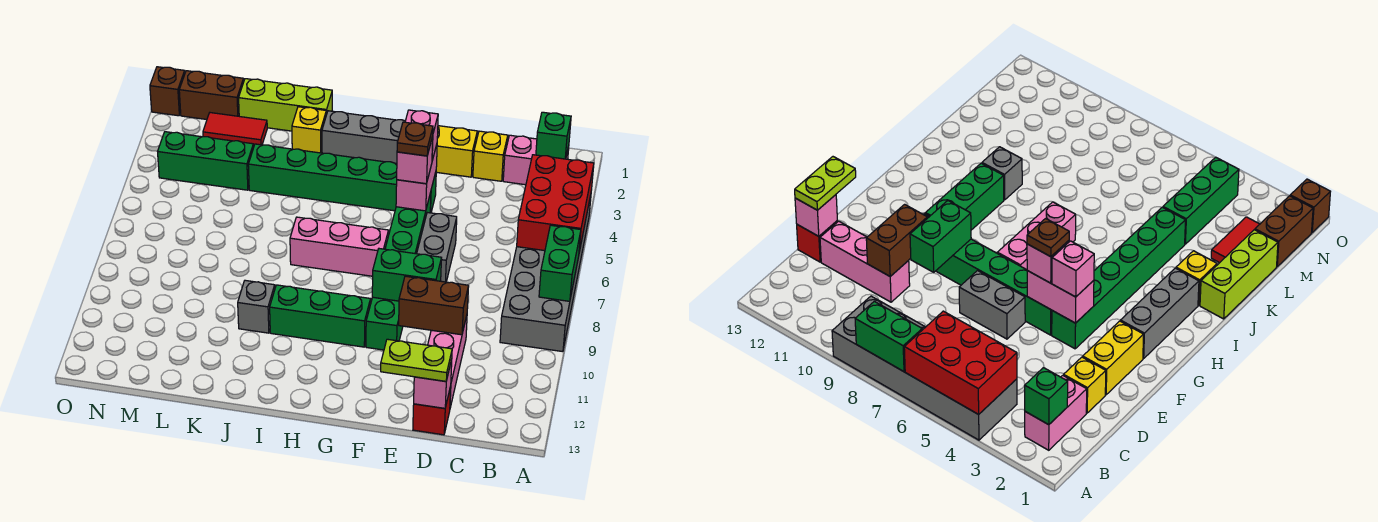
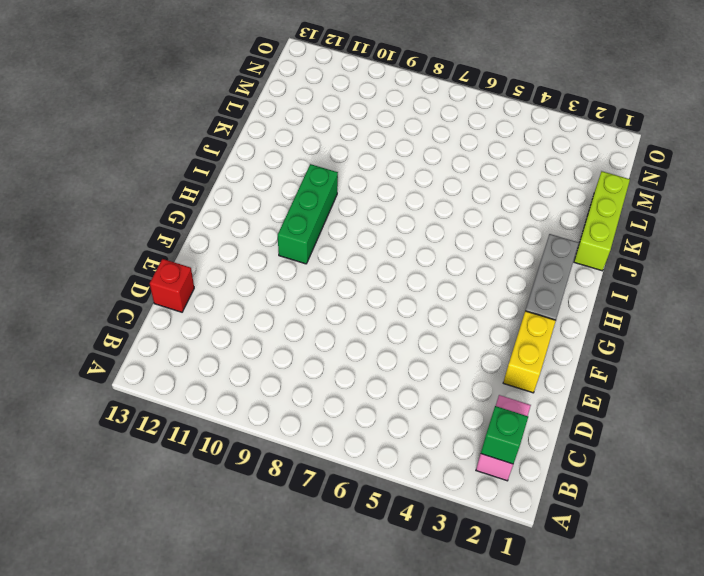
none -> grey brick A4:B9 level 1
none -> yellow brick D2 level 1
none -> pink brick D10:D12 level 1
none -> grey brick E6:E7 level 1

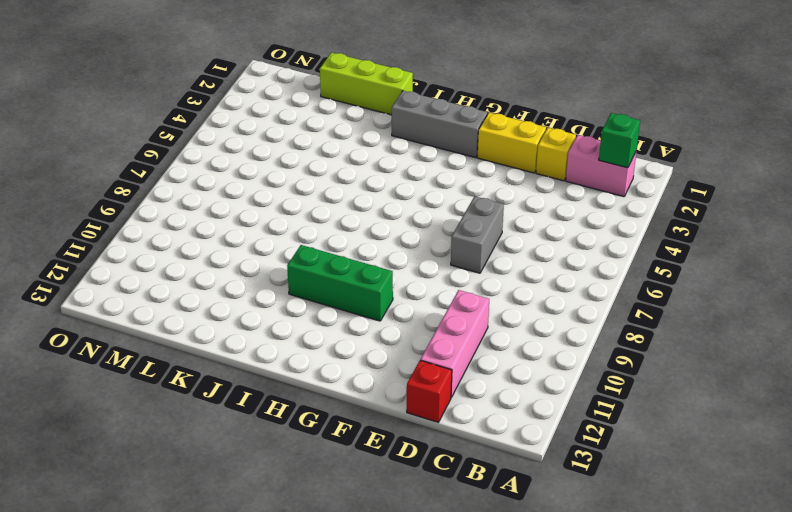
none -> grey brick A4:B9 level 1
none -> green brick F4:K4 level 1
none -> green brick F5:F10 level 1
none -> pink brick G7:I7 level 1

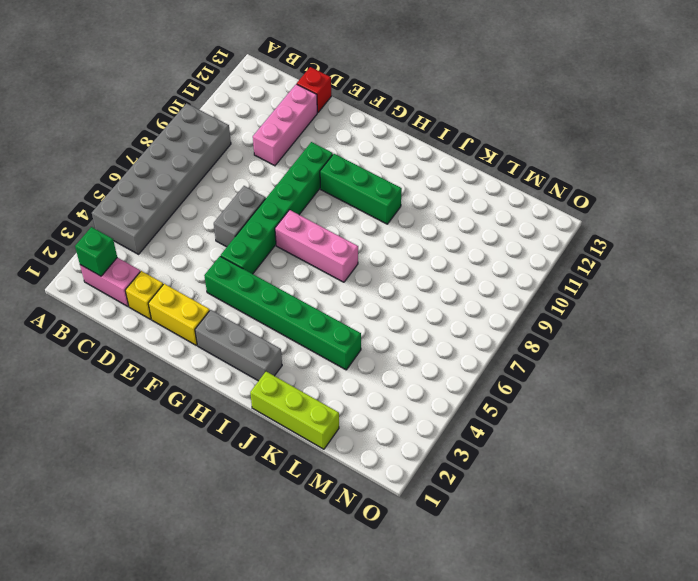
none -> yellow brick J2 level 1
none -> grey brick J10 level 1
none -> red tile L2:M2 level 1
none -> green brick L4:N4 level 1

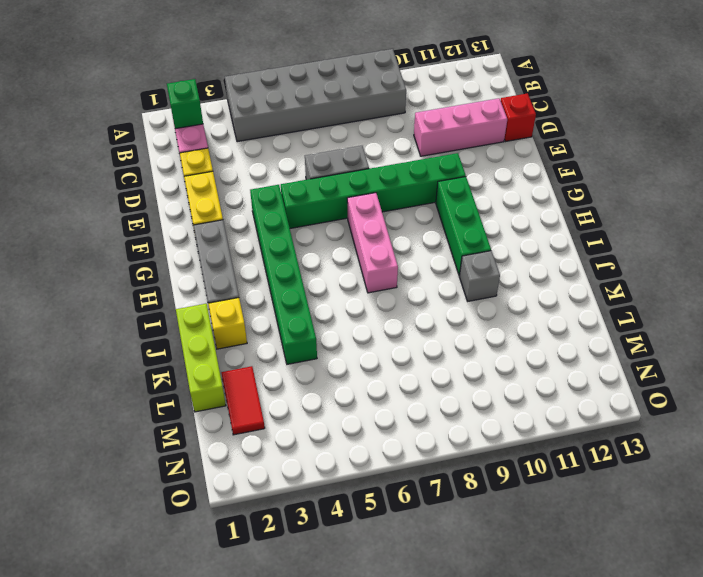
none -> green brick L4:N4 level 1
none -> brown brick M1:N1 level 1
none -> brown brick O1 level 1
none -> red brick A4:B6 level 2

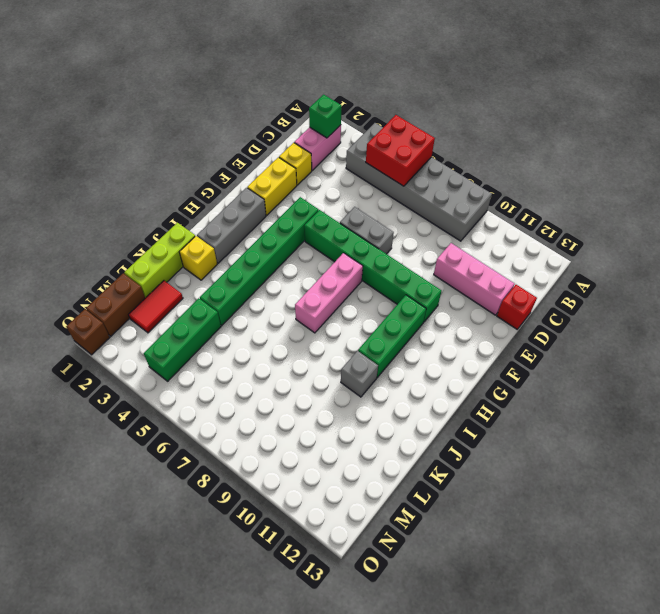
red brick A5:B6 level 2 -> red brick A4:B6 level 2
none -> green brick A7:A8 level 2
none -> brown brick D10:E10 level 2
none -> pink brick D13 level 2
none -> green brick E9:F9 level 2

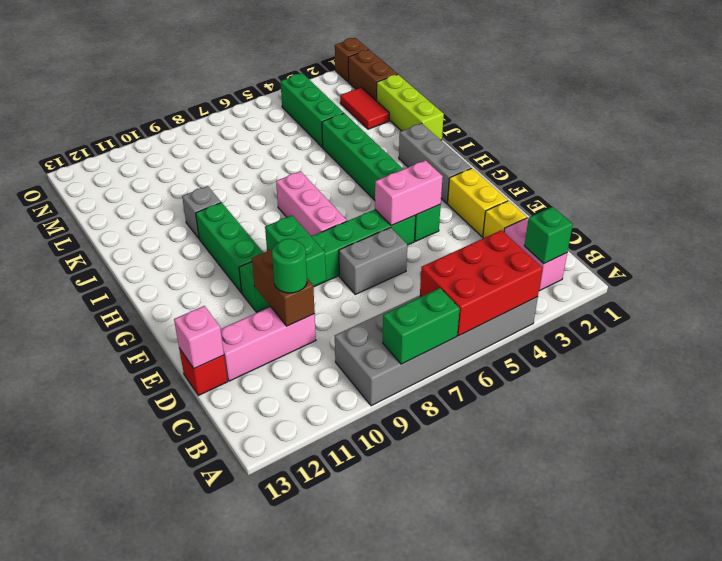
green round brick D10 level 3 -> none
none -> yellow brick J2 level 1
none -> lime plate D13:E13 level 3
none -> pink brick F4 level 3
none -> pink brick F5 level 3

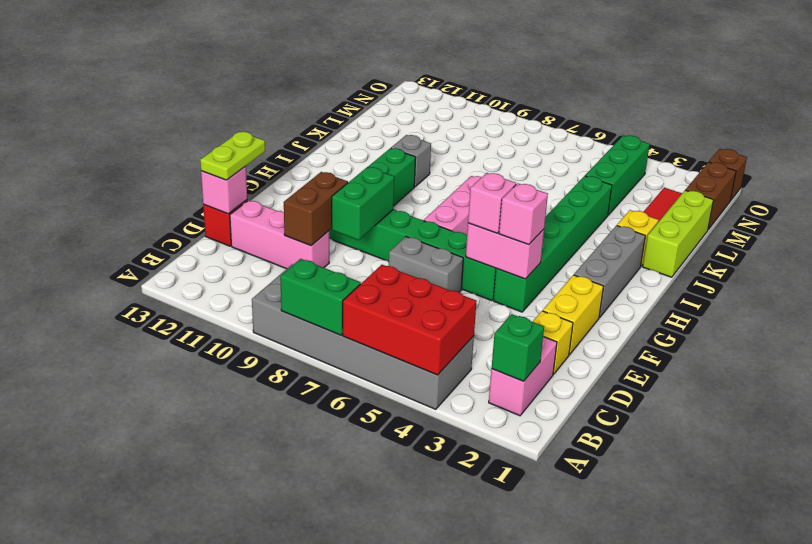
none -> brown plate F5 level 4

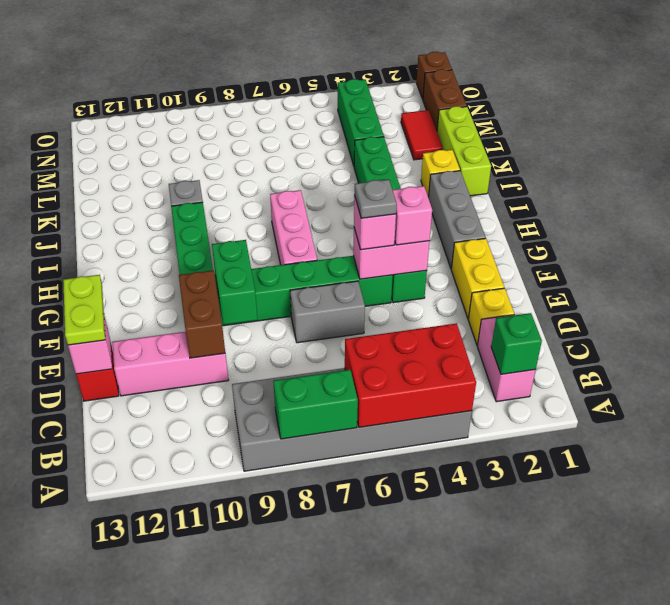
grey plate F5 level 4 -> brown plate F5 level 4

